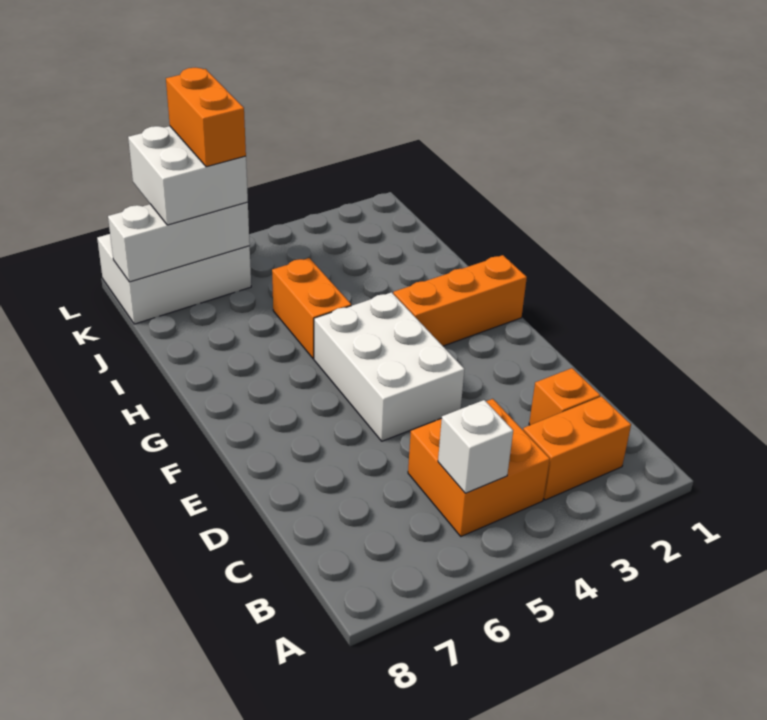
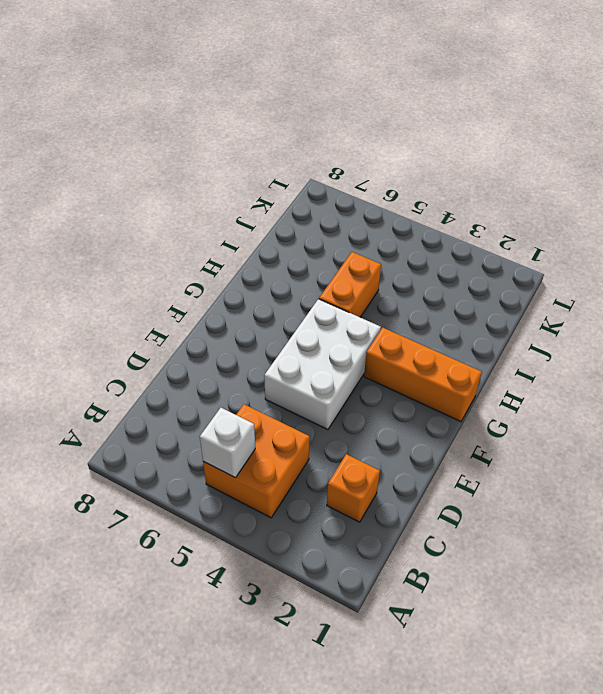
none -> orange brick B2:B3 level 1
none -> white brick K6:L8 level 1

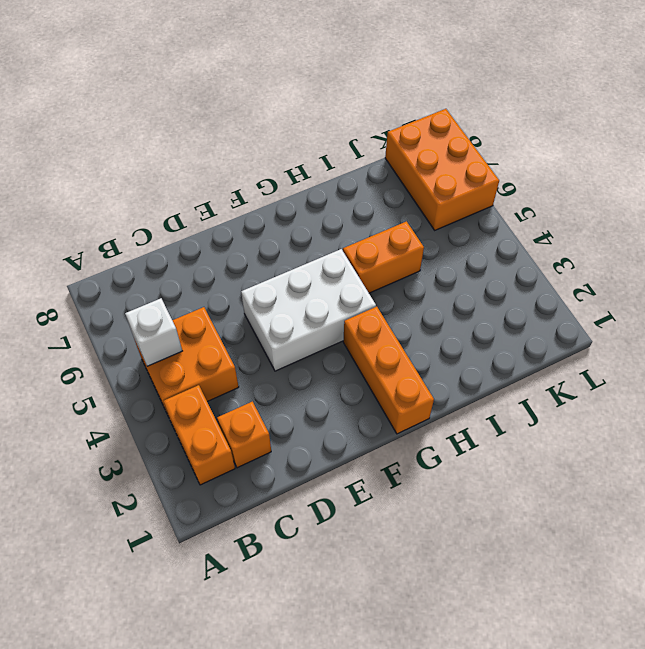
orange brick K6:L8 level 1 -> white brick K6:L8 level 1
none -> white brick K6:K8 level 2
none -> white brick K6:L7 level 3

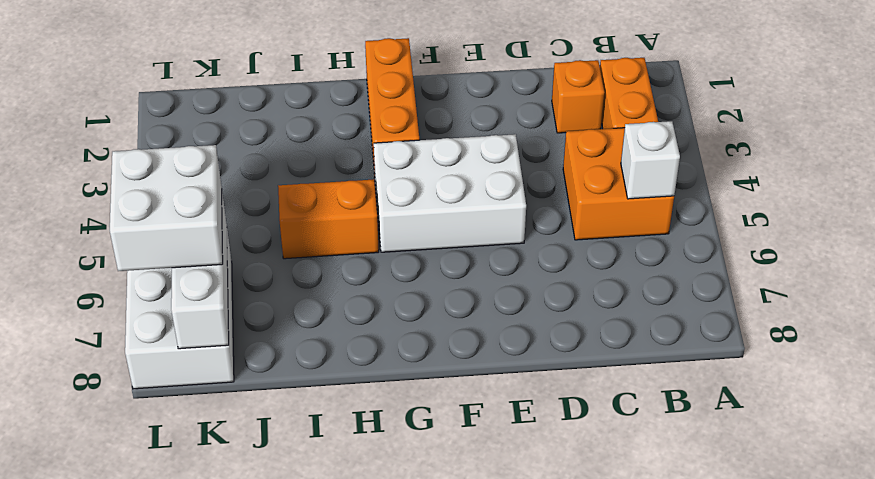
none -> orange brick K6:L6 level 4

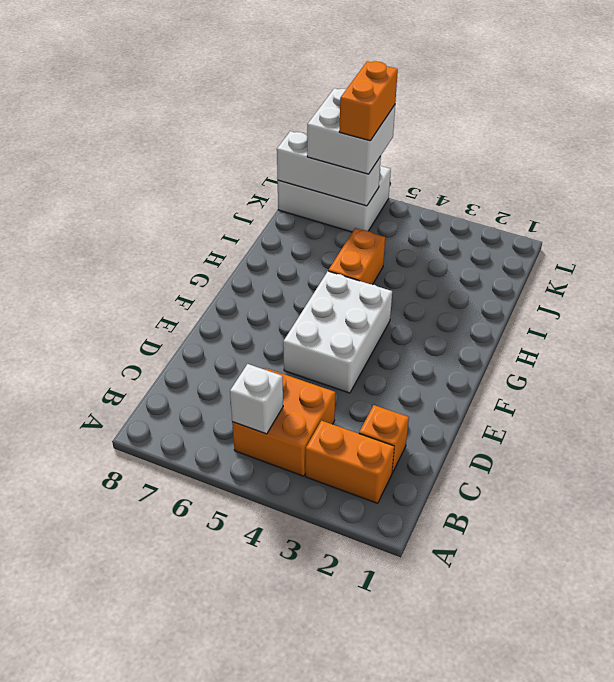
none -> orange brick G1:G3 level 1

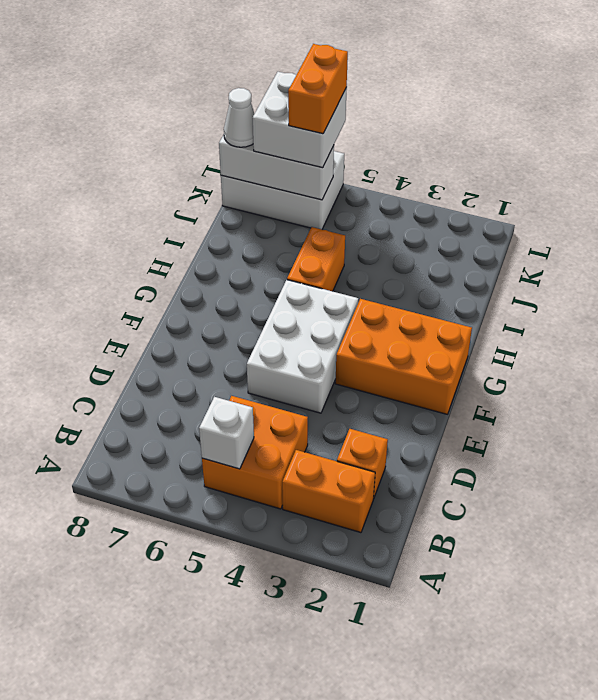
orange brick F1:G3 level 1 -> orange brick G1:G3 level 1
white cone K8 level 3 -> none

